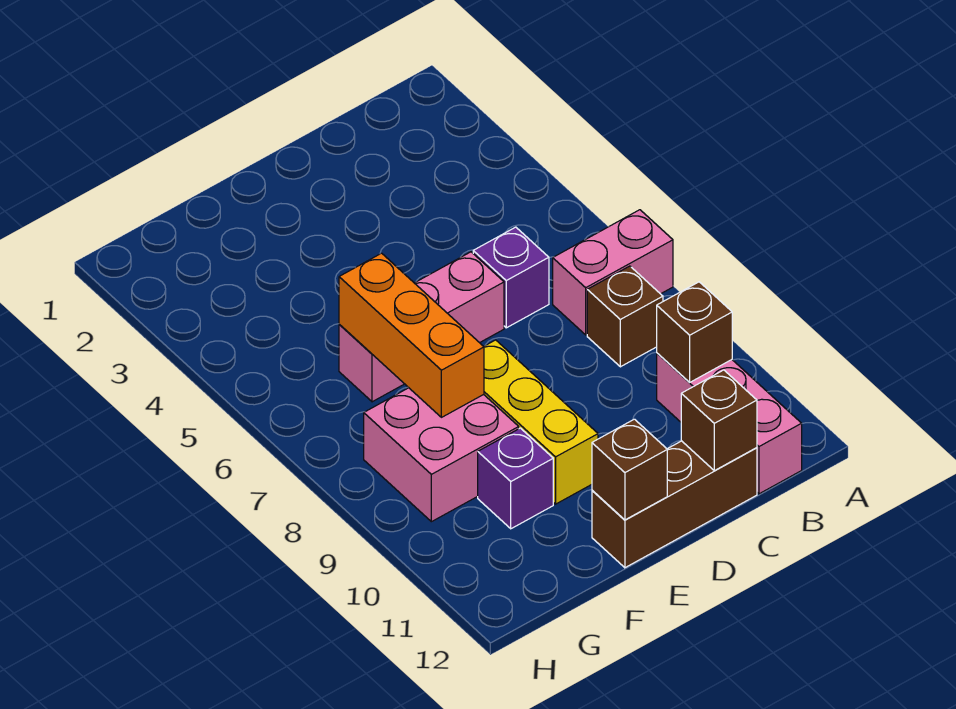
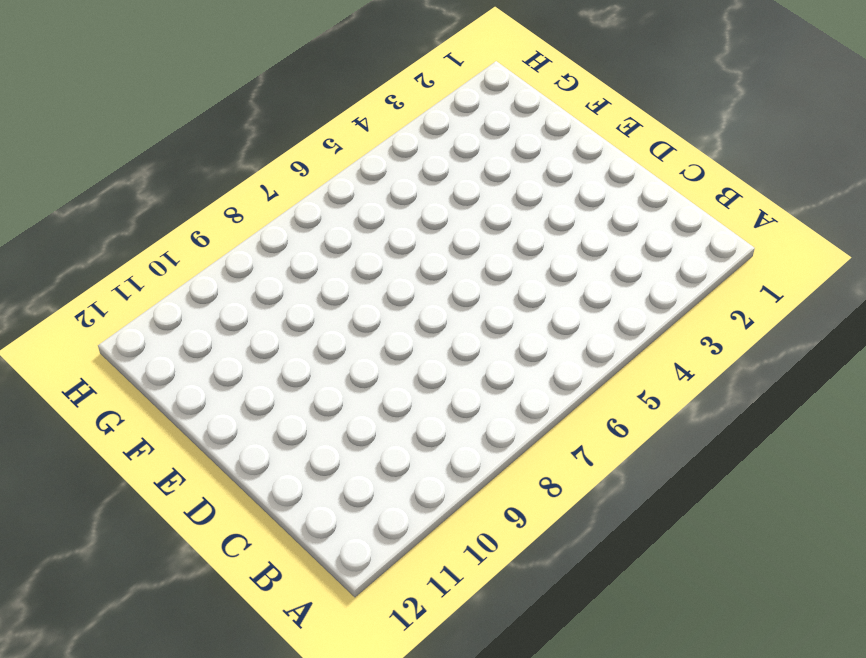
none -> pink brick A7:B7 level 1
none -> brown brick B8 level 1
none -> pink brick B10:B12 level 1

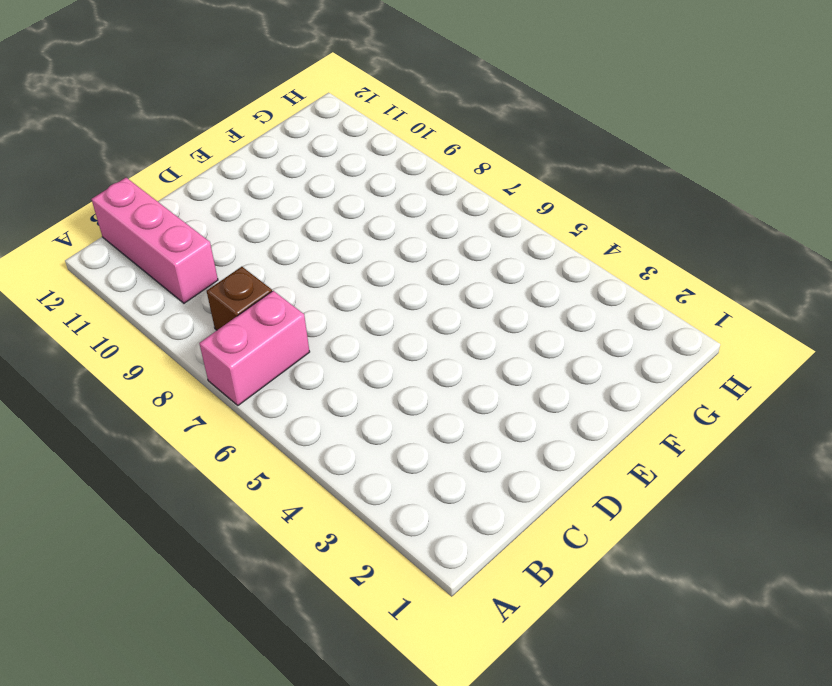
none -> purple brick C6 level 1
none -> brown brick C12:E12 level 1
none -> pink brick D6:F6 level 1

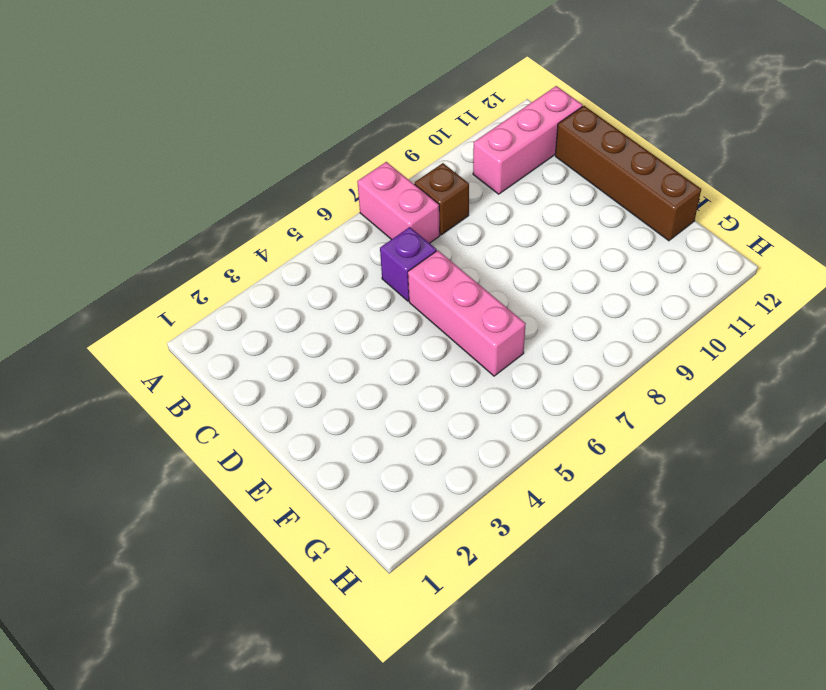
brown brick C12:F12 level 1 -> brown brick C12:E12 level 1
none -> yellow brick E8:E10 level 1
none -> pink brick F8:G9 level 1
none -> purple brick F10 level 1

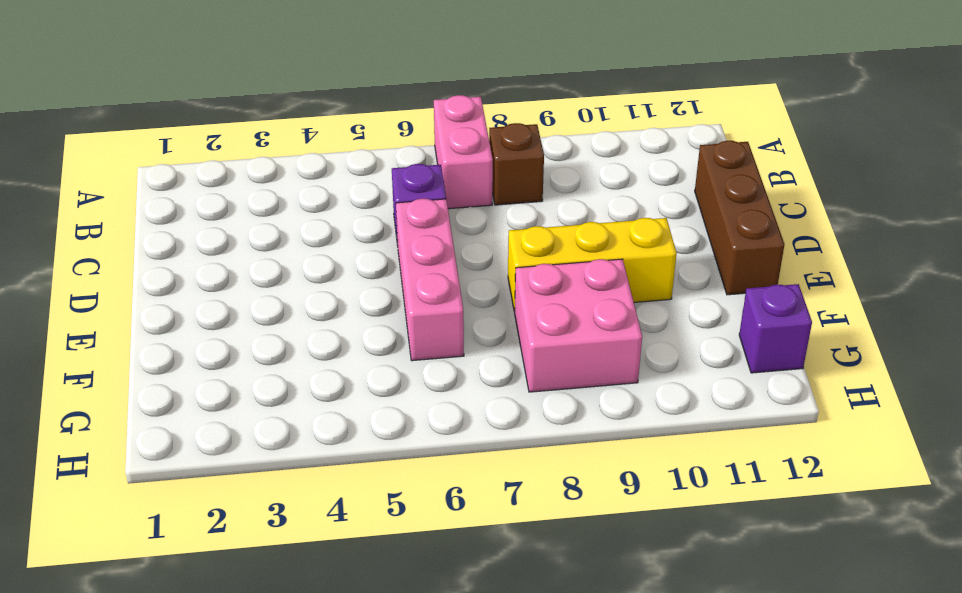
purple brick G12 level 1 -> purple brick F10 level 1
none -> pink brick B10:B12 level 1
none -> brown brick B10 level 2
none -> brown brick C12 level 2

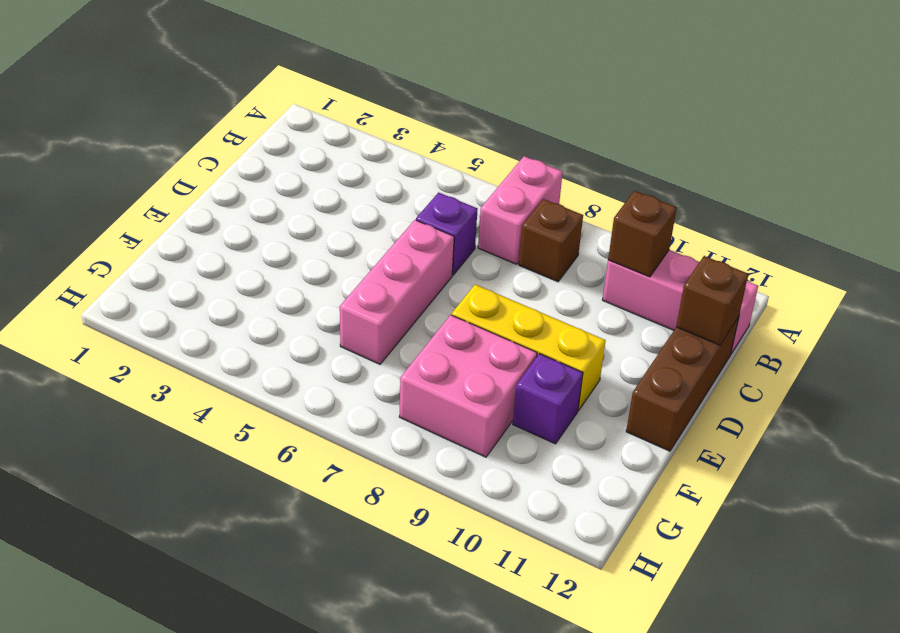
none -> brown brick E12 level 2
none -> orange brick F6:F8 level 2

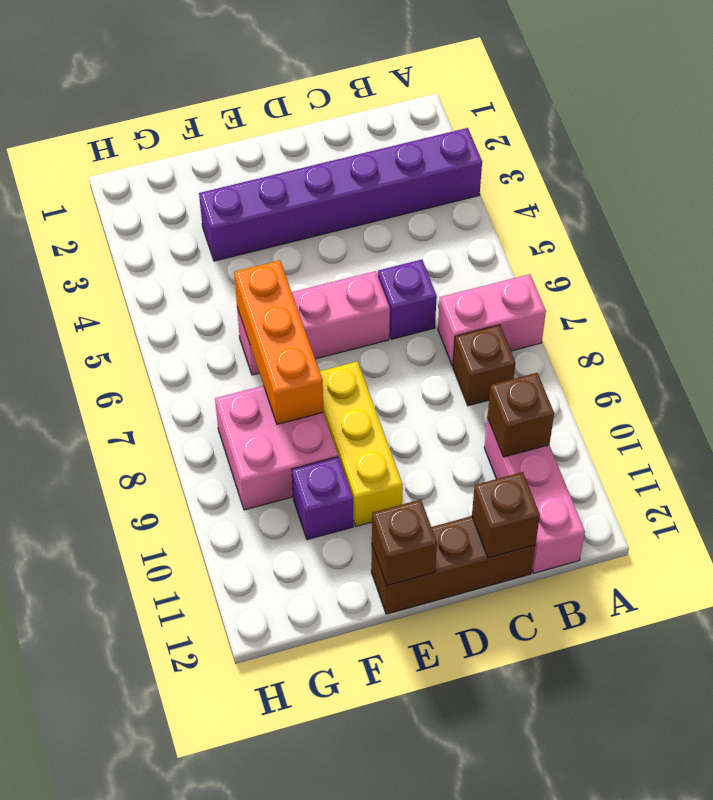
purple brick A3:F3 level 1 -> none

